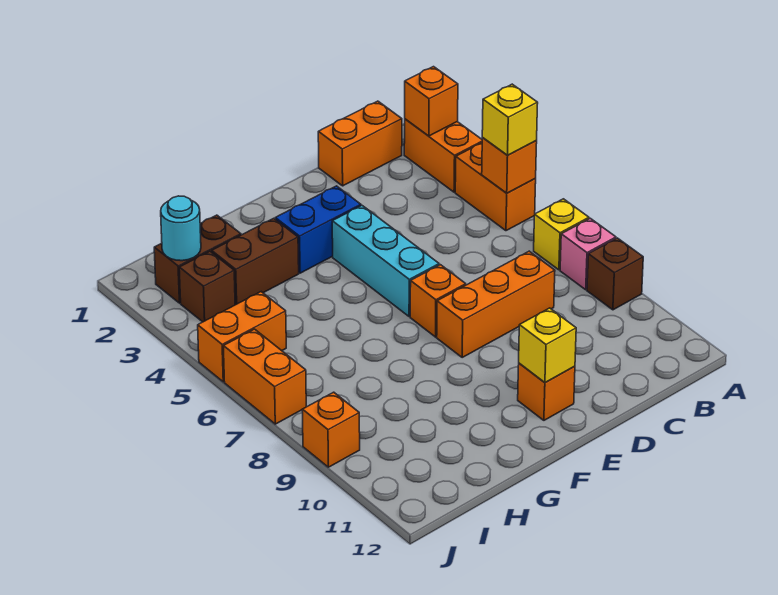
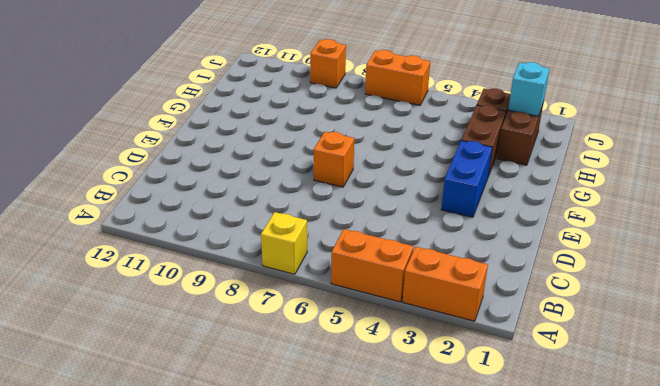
cyan brick I2 level 2 -> cyan round brick I2 level 2
none -> pink brick A8 level 1
none -> brown brick A9 level 1
none -> orange brick B1:C1 level 1

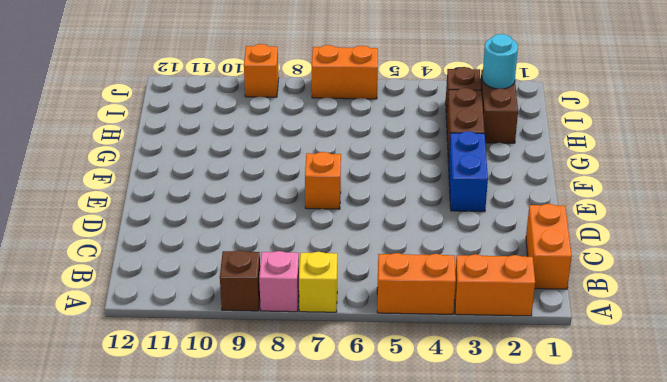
none -> orange brick C8:E8 level 1
none -> cyan brick E4:E6 level 1
none -> orange brick E11 level 1

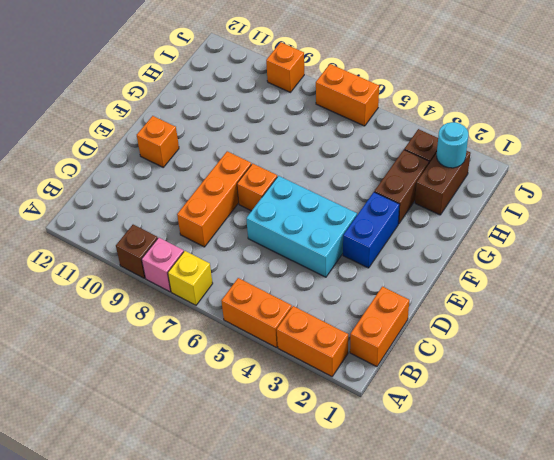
cyan brick D4:E6 level 1 -> cyan brick E4:E6 level 1
none -> orange brick I5:J5 level 1
none -> orange brick A2 level 2
none -> orange brick A5 level 2

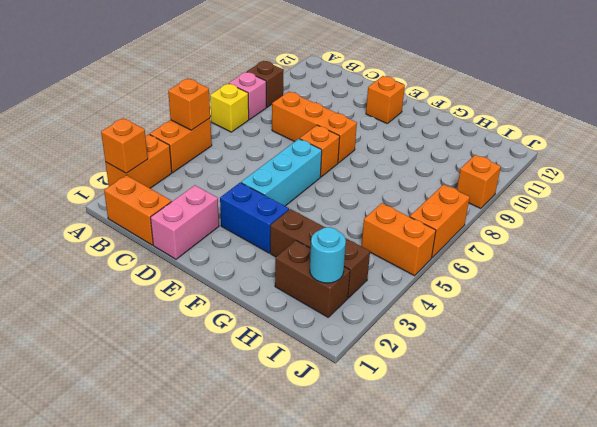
pink brick D1:D2 level 1 -> none
none -> yellow brick E11 level 2
none -> yellow brick A5 level 3

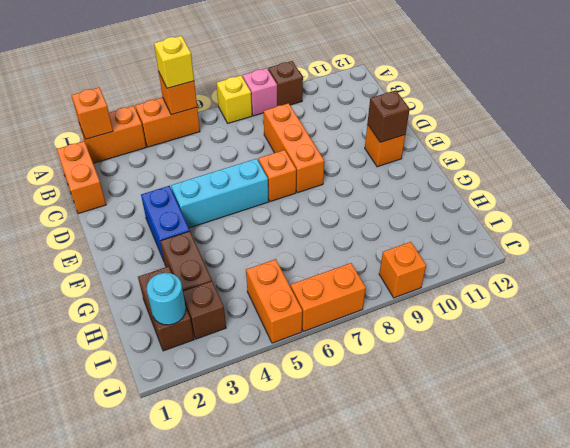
brown brick E11 level 2 -> yellow brick E11 level 2

